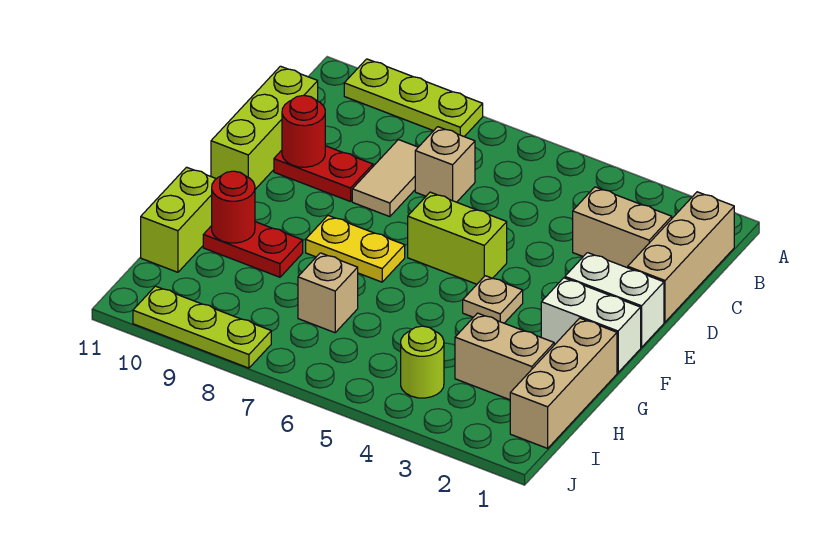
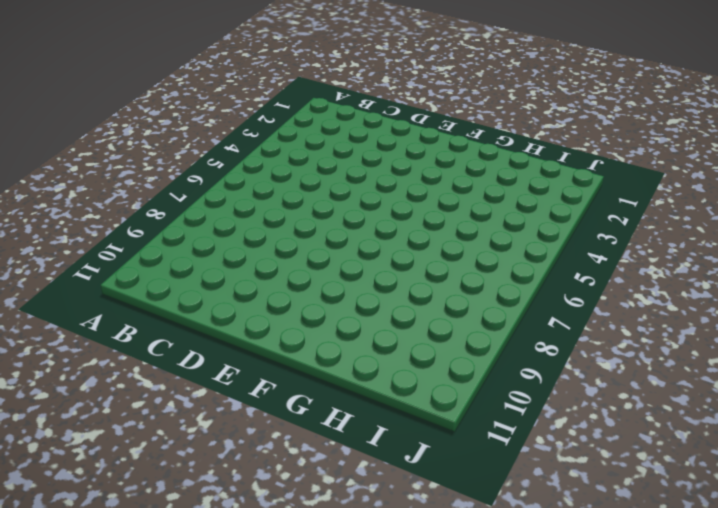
none -> lime plate A8:A10 level 1
none -> tan brick B1:D1 level 1
none -> tan brick C2:C3 level 1

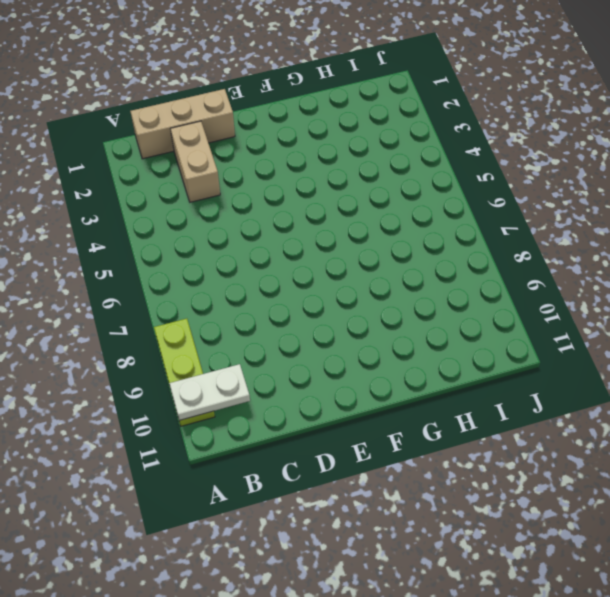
white plate A10:B10 level 2 -> none
none -> tan brick C7 level 1
none -> tan tile C8:D8 level 1
none -> lime brick C11:E11 level 1

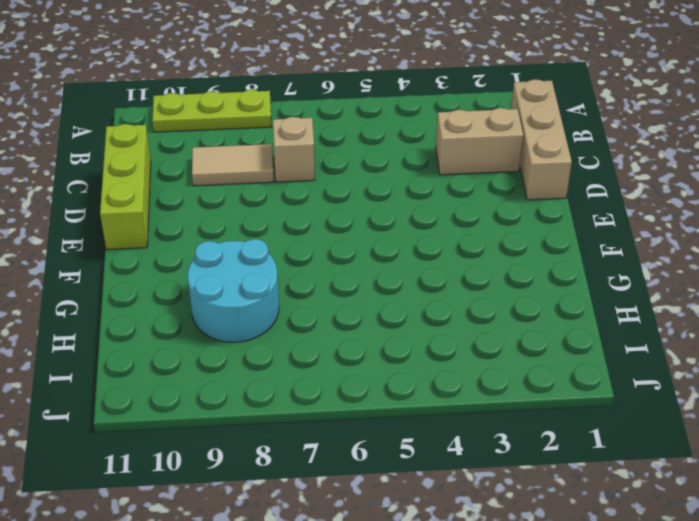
tan tile C8:C9 level 1 -> tan tile C8:D8 level 1
cyan round brick G8:H9 level 1 -> red plate G9:G10 level 1
none -> red plate D9:D10 level 1
none -> white brick E1:E2 level 1
none -> lime brick E5:E6 level 1

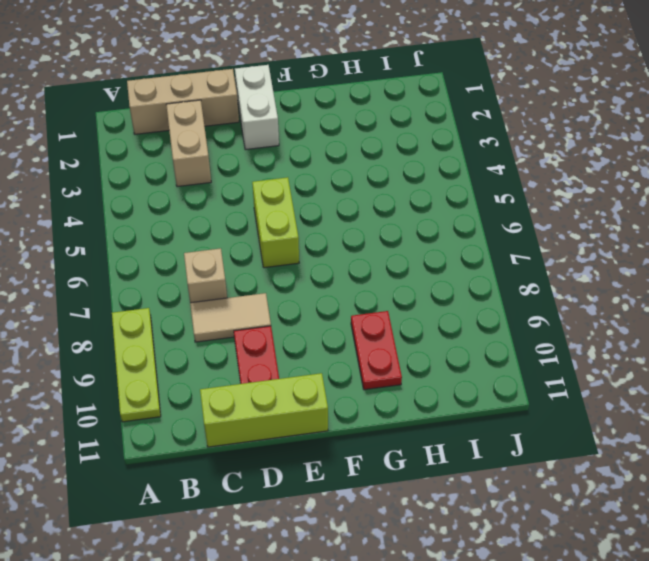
none -> white brick F1:F2 level 1
none -> tan plate F4 level 1
none -> yellow plate F7:F8 level 1

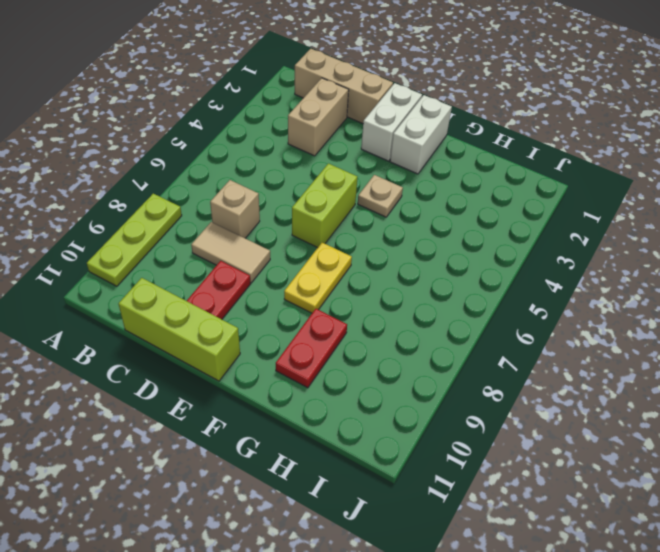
none -> tan brick G1:I1 level 1
none -> lime brick G11:H11 level 1
none -> tan brick H2:H3 level 1

